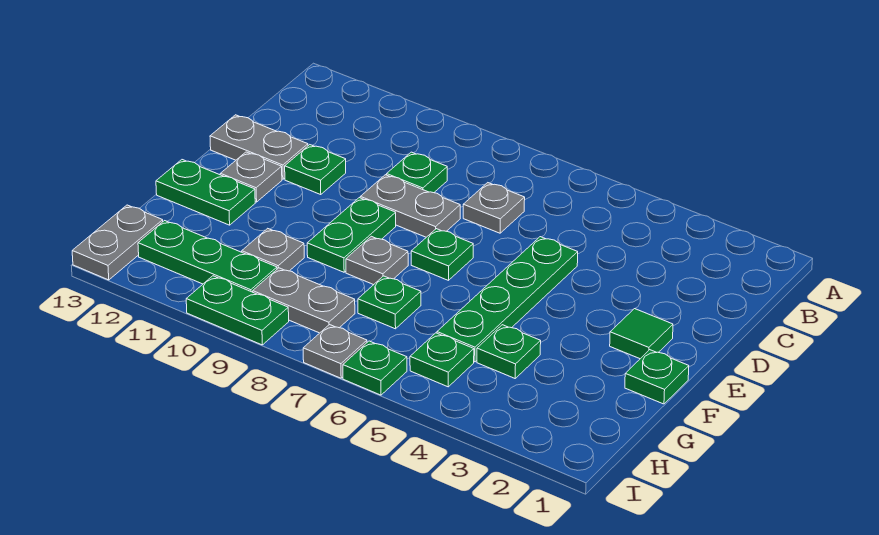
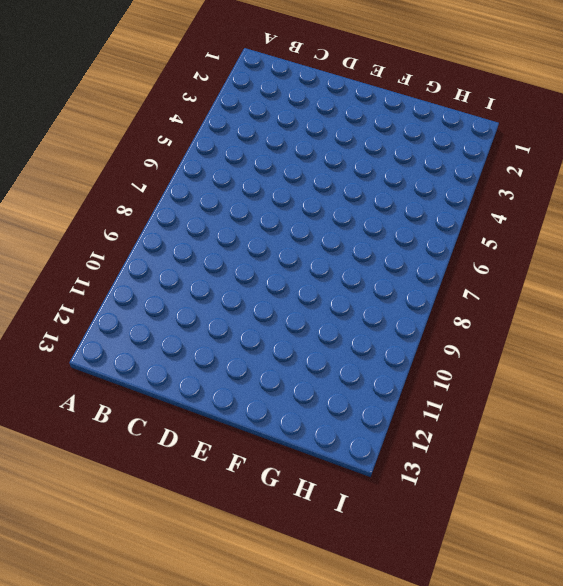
none -> grey plate C7 level 1
none -> green plate C9 level 1
none -> green plate D5:G5 level 1

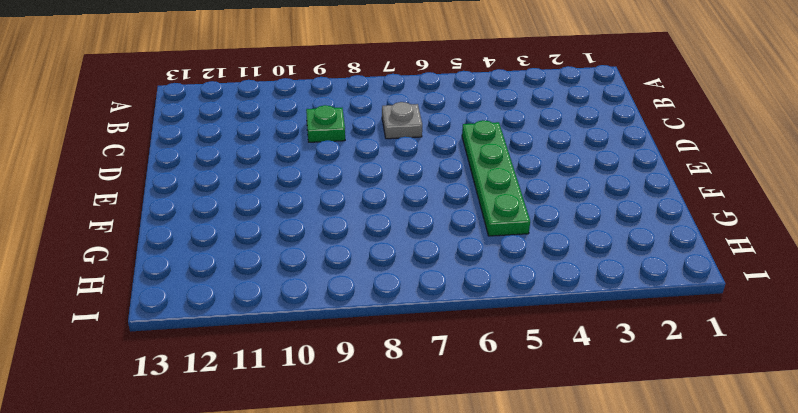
none -> grey plate D8:D9 level 1
none -> green plate D11 level 1
none -> grey plate D12:D13 level 1

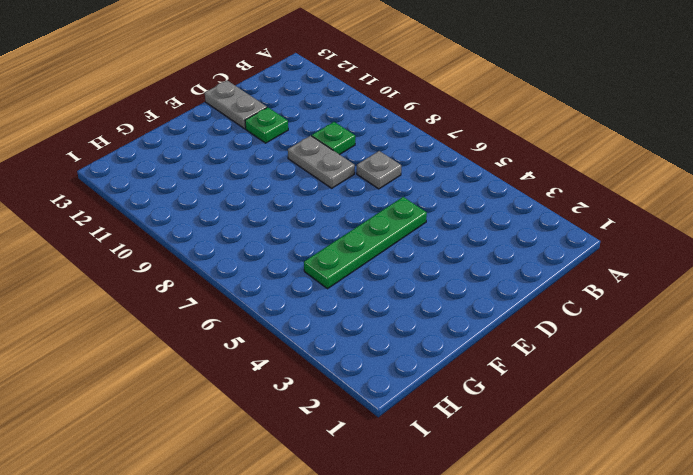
none -> green tile E2 level 1
none -> green plate E7 level 1
none -> green plate E9:F9 level 1

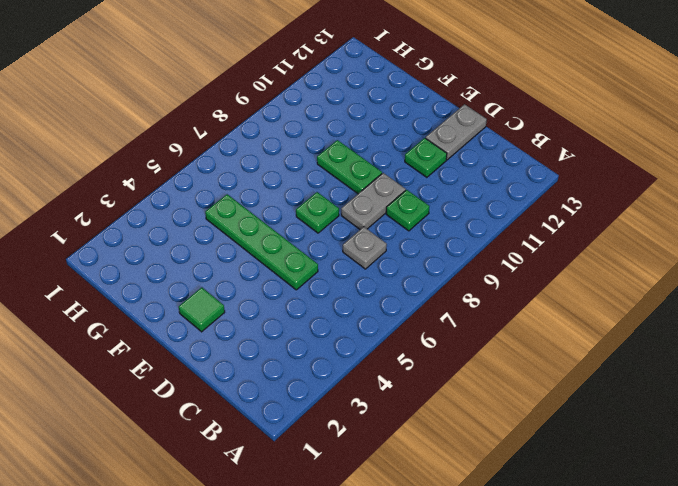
none -> grey plate E12 level 1
none -> green plate F1 level 1
none -> grey plate F8 level 1

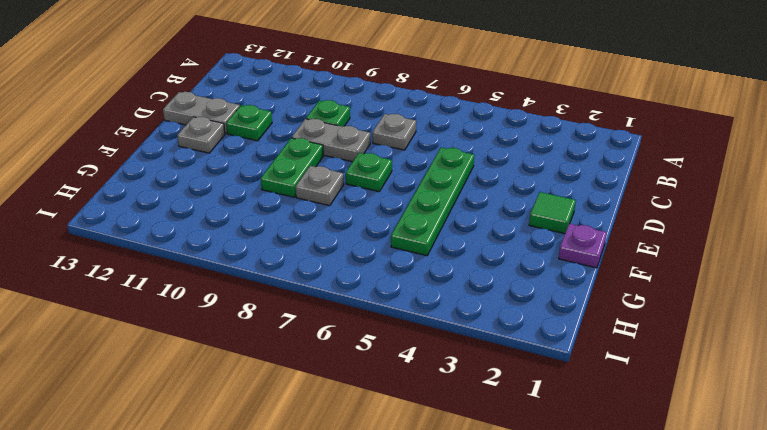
purple plate F1 level 1 -> green plate F1 level 1
none -> green plate F12:F13 level 1
none -> green plate G4 level 1
none -> green plate G7 level 1

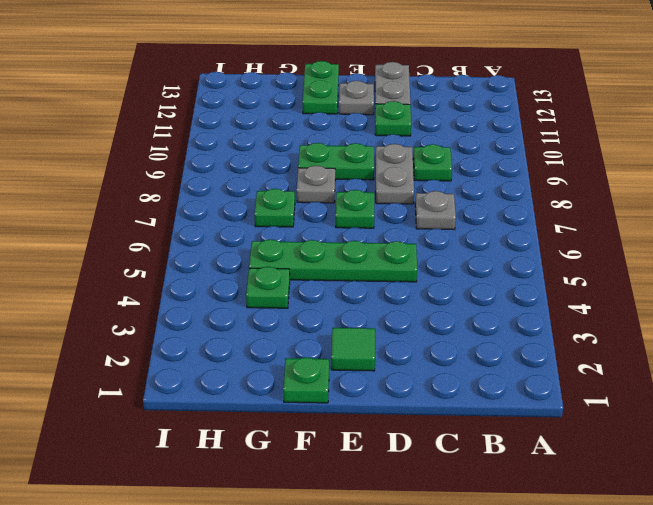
none -> grey plate G10 level 1
none -> green plate H5 level 1
none -> grey plate H8:H9 level 1

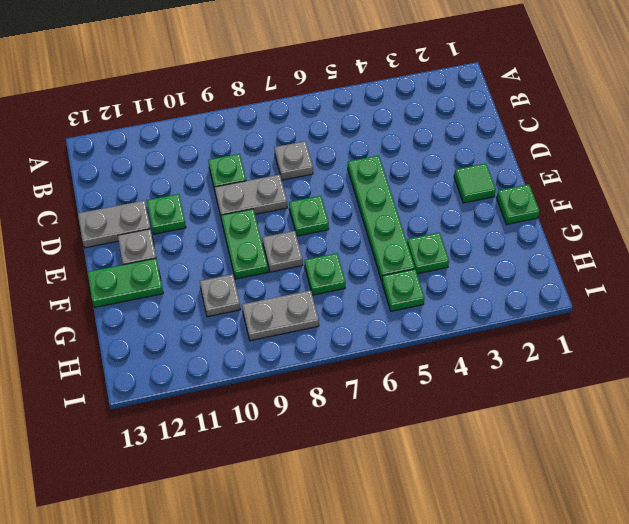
none -> green plate H10:H12 level 1
none -> grey plate H13:I13 level 1
none -> green plate I6 level 1

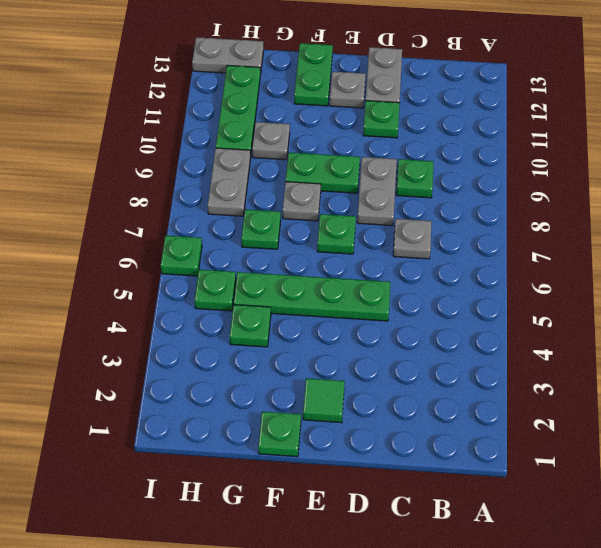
none -> grey plate I7 level 1
none -> green plate I9:I10 level 1

